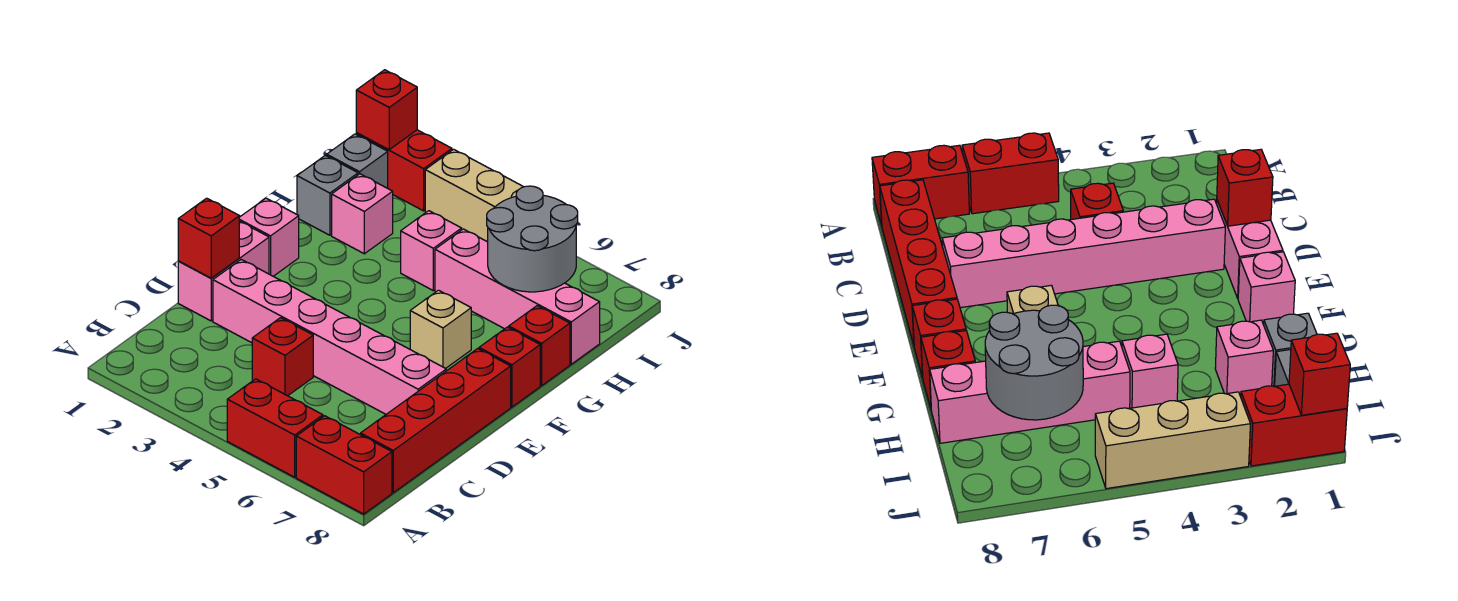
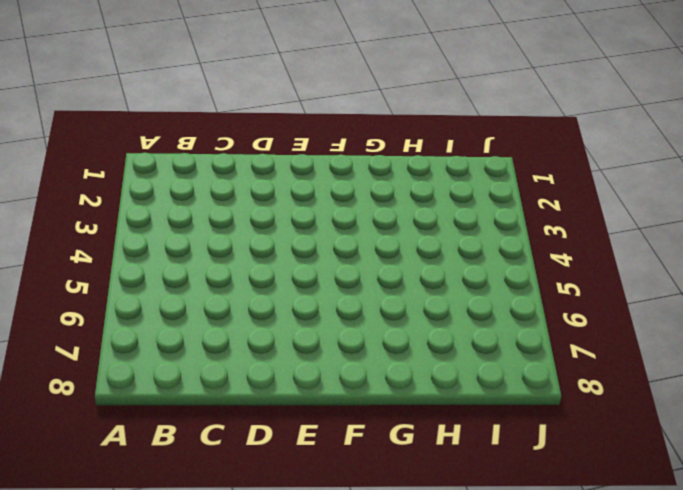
none -> red brick A5:A6 level 1
none -> red brick A7:A8 level 1
none -> red brick B8:E8 level 1

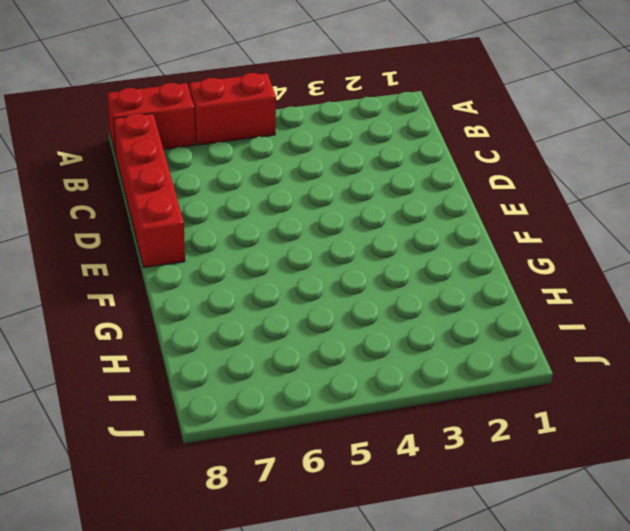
none -> red brick C4 level 1
none -> pink brick D1:E1 level 1
none -> pink brick D2:D7 level 1

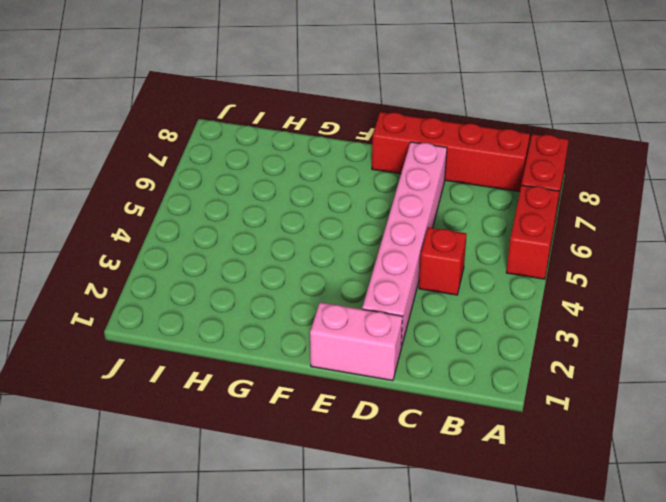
none -> pink brick F1 level 1
none -> tan brick F6 level 1
none -> red brick F8 level 1

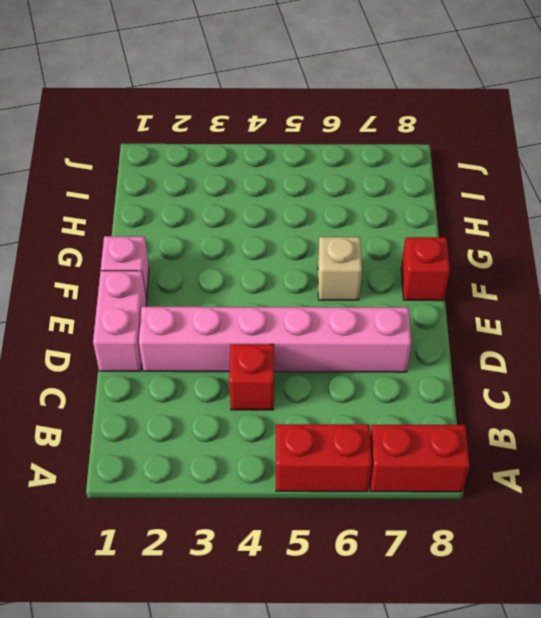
none -> red brick B8:E8 level 1
none -> red brick G8 level 1
none -> grey brick H1 level 1

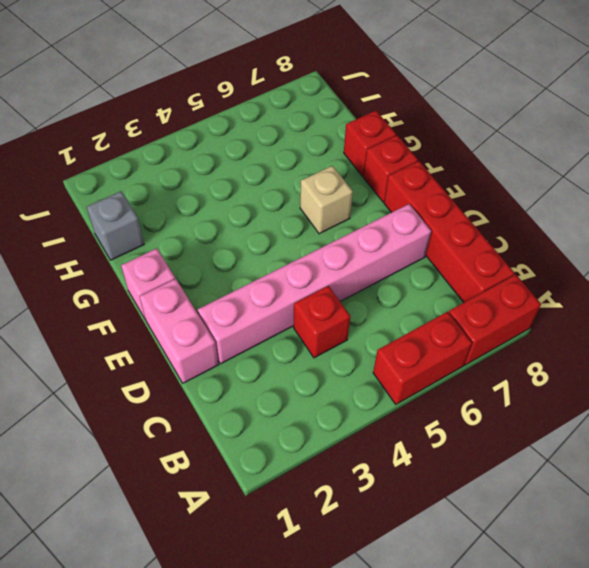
none -> pink brick H2 level 1
none -> pink brick H4 level 1
none -> pink brick H5:H8 level 1

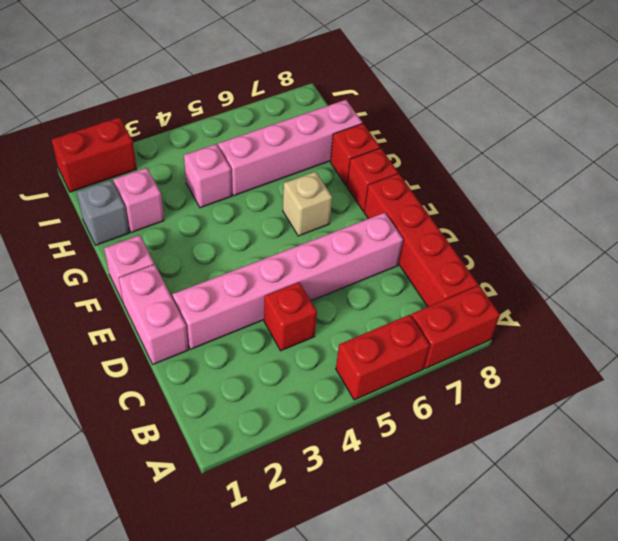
none -> grey brick I1 level 1
none -> tan brick J3:J5 level 1
none -> red brick D1 level 2

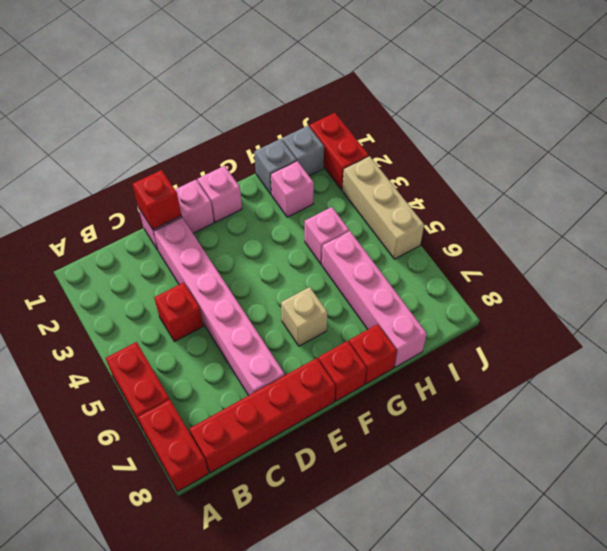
none -> grey round brick H6:I7 level 2
none -> red brick J1 level 2

